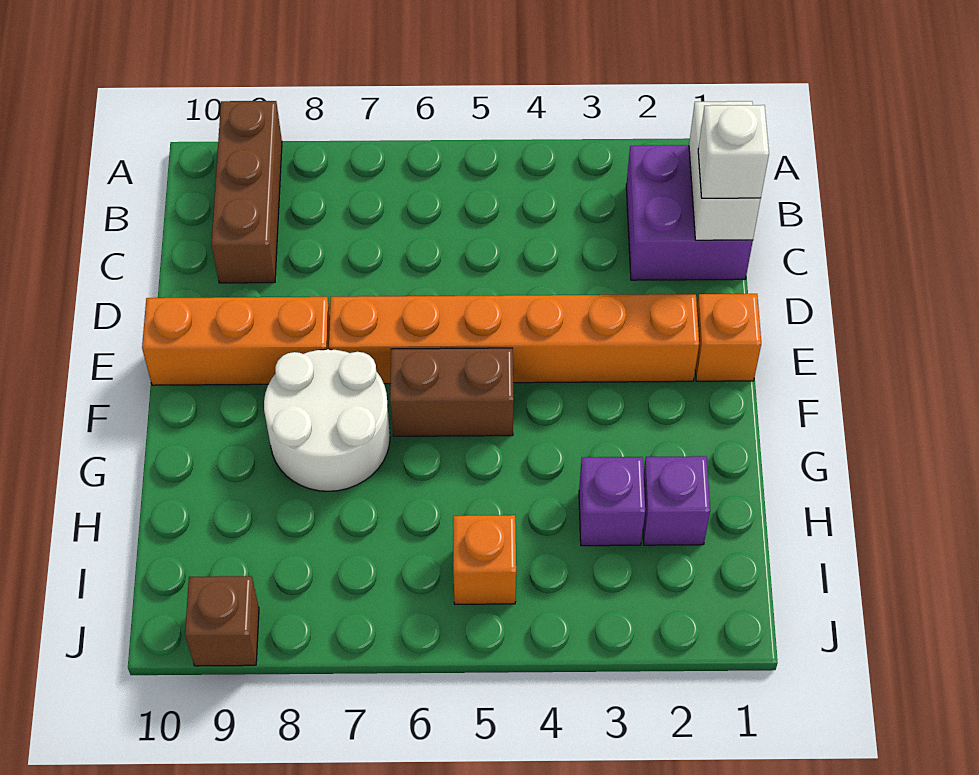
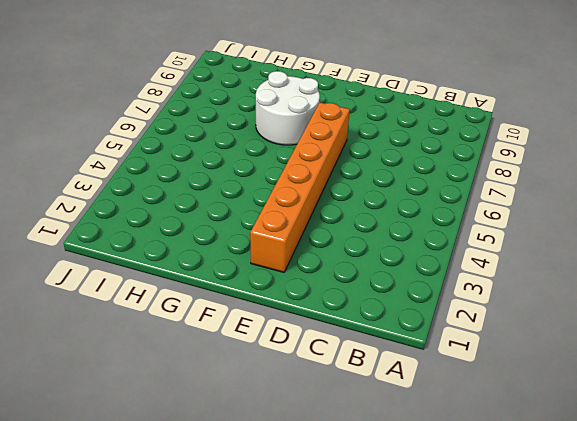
none -> brown brick A9:C9 level 1
none -> purple brick B1:C2 level 1
none -> orange brick E1 level 1

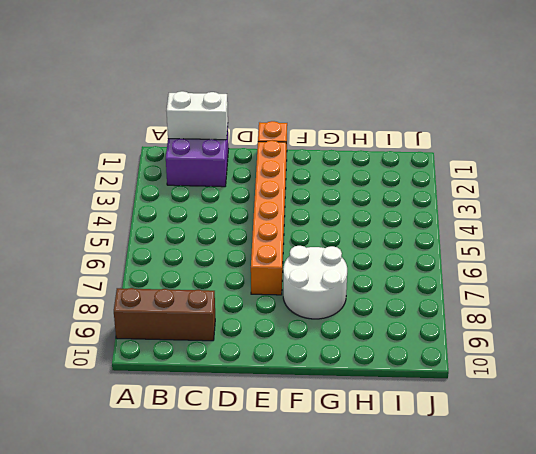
none -> orange brick E8:E10 level 1
none -> brown brick F5:F6 level 1
none -> purple brick H2 level 1

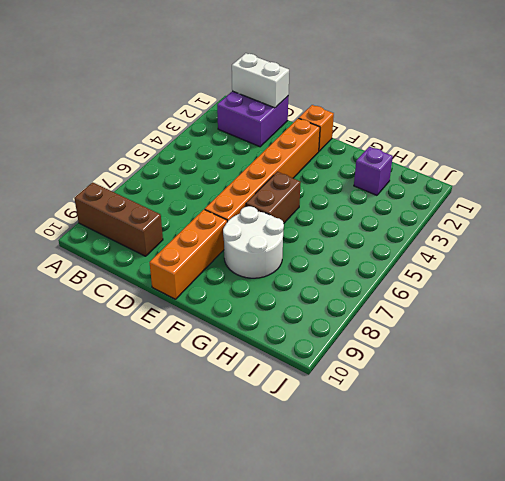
none -> purple brick H3 level 1
none -> orange brick I5 level 1
none -> brown brick J9 level 1

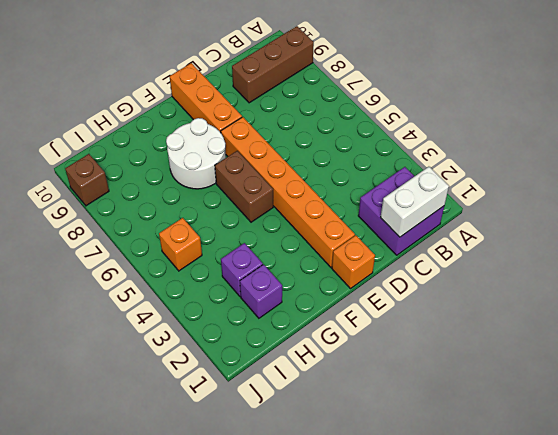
none -> white brick C1 level 3

